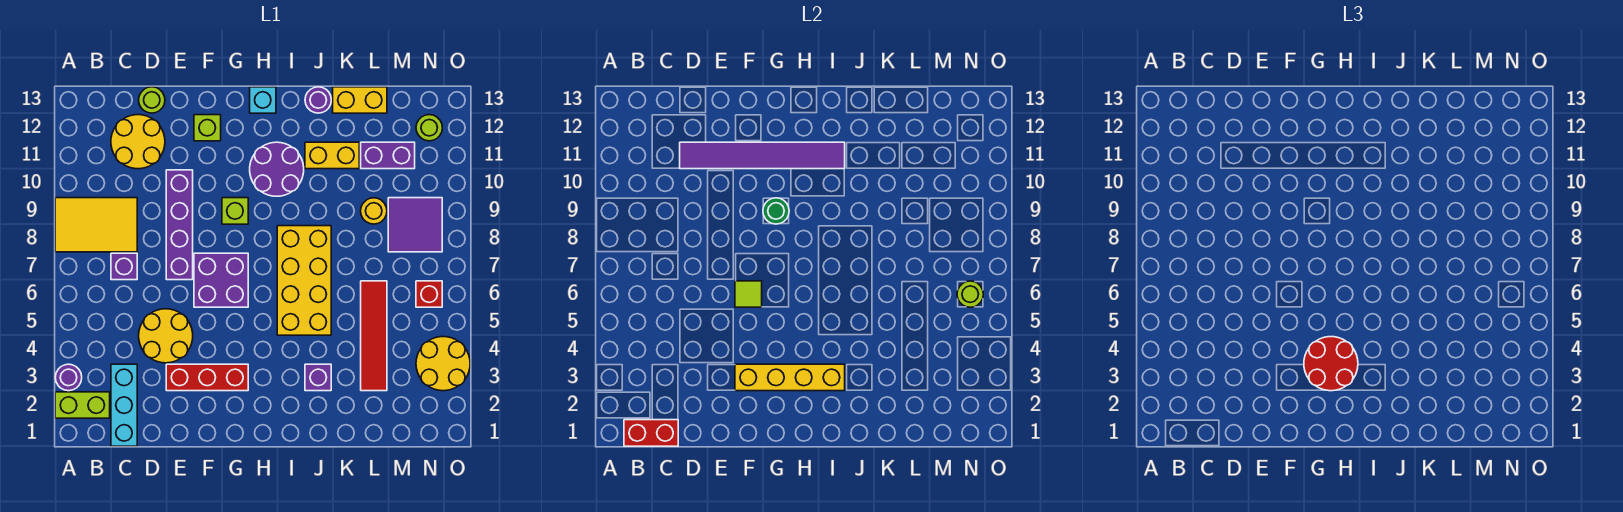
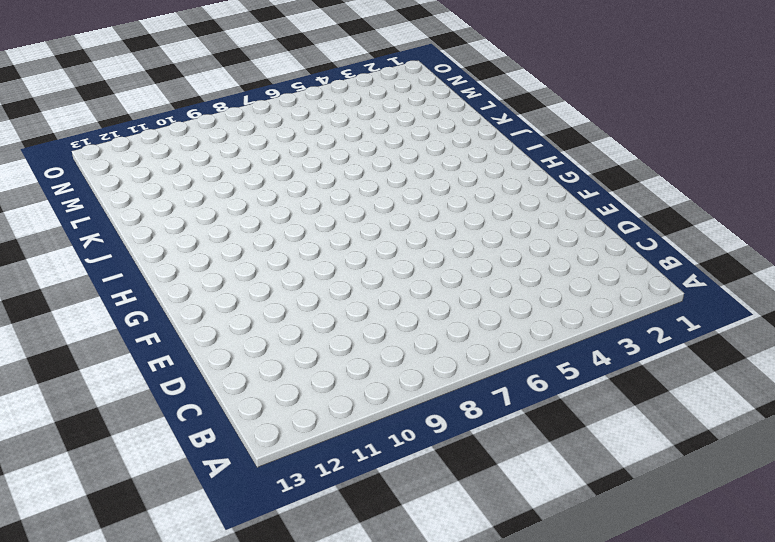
none -> lime brick A2:B2 level 1
none -> purple round brick A3 level 1
none -> yellow tile A8:C9 level 1
none -> cyan brick C1:C3 level 1

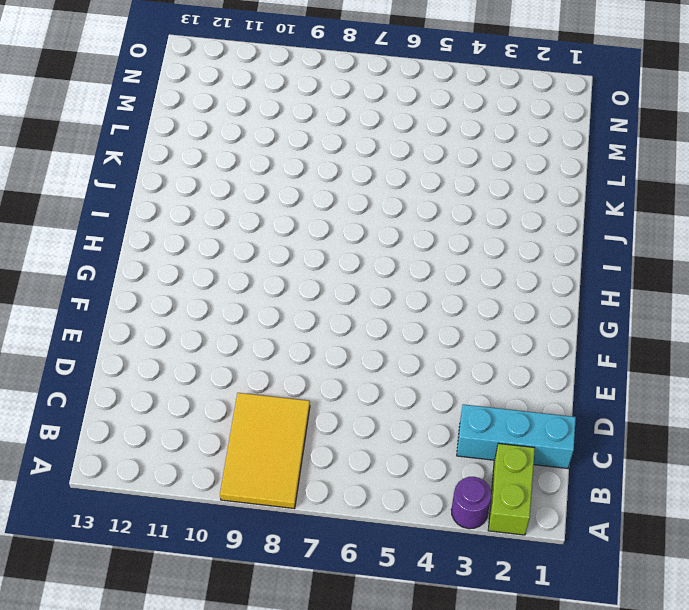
none -> purple brick C7 level 1
none -> yellow round brick C11:D12 level 1
none -> yellow round brick D4:E5 level 1
none -> lime round brick D13 level 1

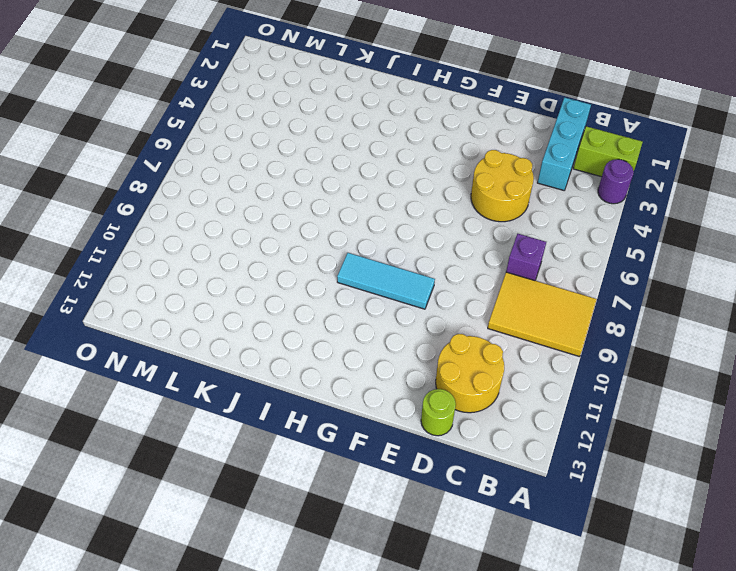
cyan tile F9:H9 level 1 -> lime brick G9 level 1
none -> red brick E3:G3 level 1
none -> purple brick E7:E10 level 1
none -> purple brick F6:G7 level 1
none -> lime brick F12 level 1

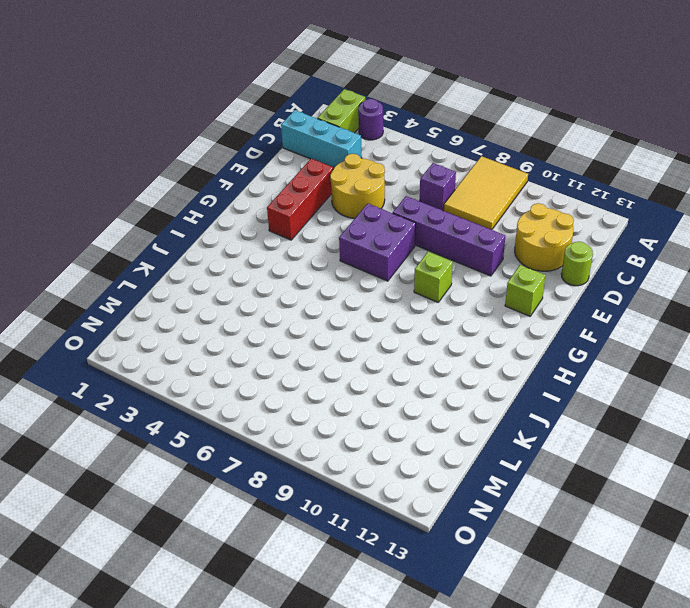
none -> purple round brick H10:I11 level 1
none -> cyan brick H13 level 1
none -> yellow brick I5:J8 level 1
none -> purple brick J3 level 1

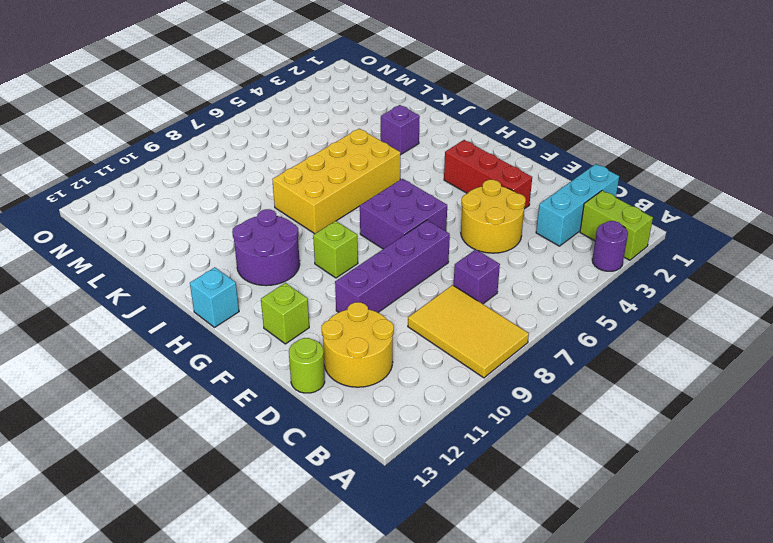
none -> yellow brick J11:K11 level 1
none -> purple round brick J13 level 1
none -> yellow brick K13:L13 level 1
none -> red tile L3:L6 level 1

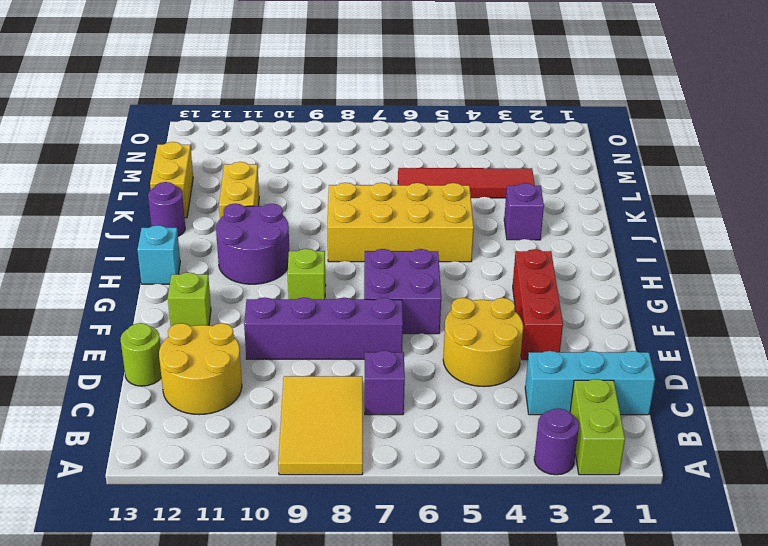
none -> yellow round brick L9 level 1
none -> purple brick L11:M11 level 1
none -> purple tile M8:N9 level 1
none -> yellow round brick N3:O4 level 1

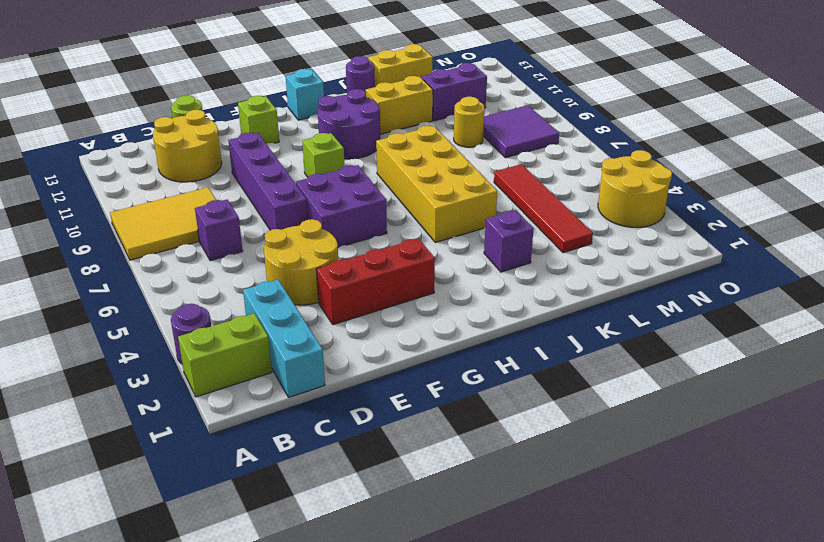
none -> red brick N6 level 1
none -> lime round brick N12 level 1
none -> red brick B1:C1 level 2
none -> purple tile D11:I11 level 2

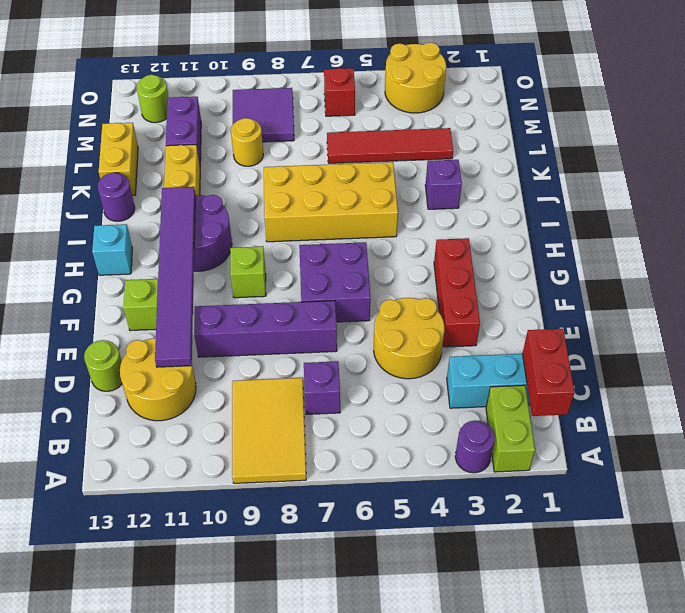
none -> yellow brick F3:I3 level 2
none -> lime tile F6 level 2
none -> green round brick G9 level 2
none -> lime round brick N6 level 2

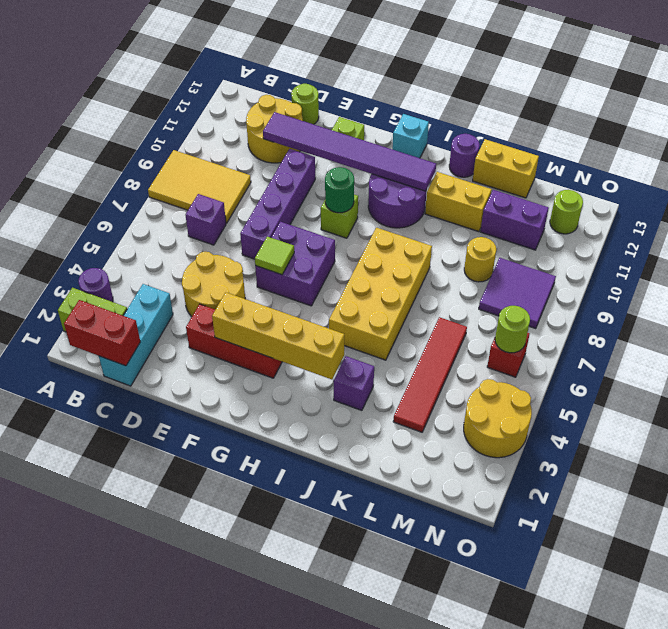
none -> red round brick G3:H4 level 3

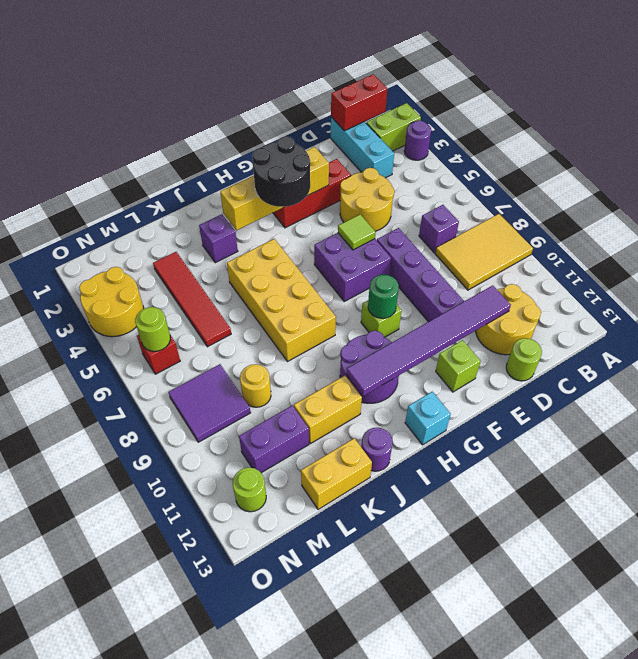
black round brick G3:H4 level 3 -> red round brick G3:H4 level 3

